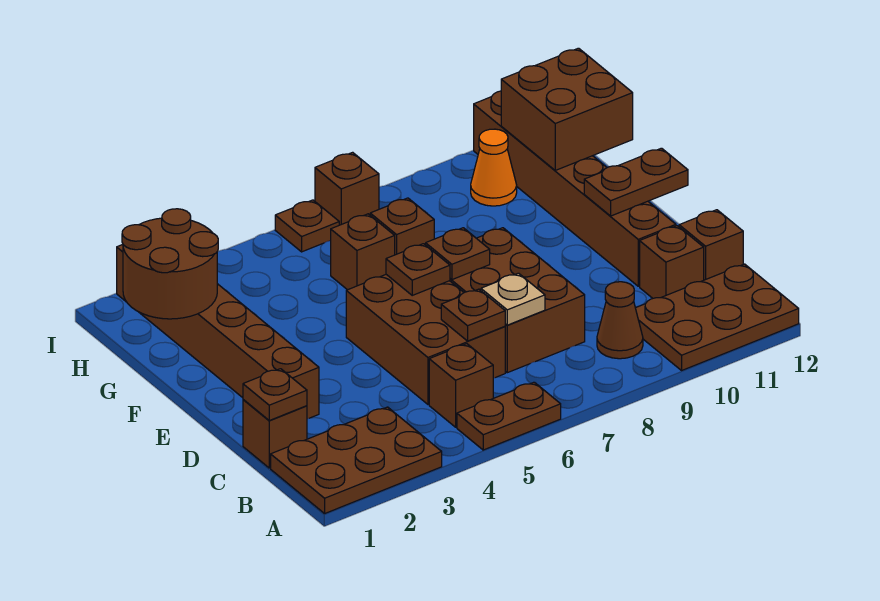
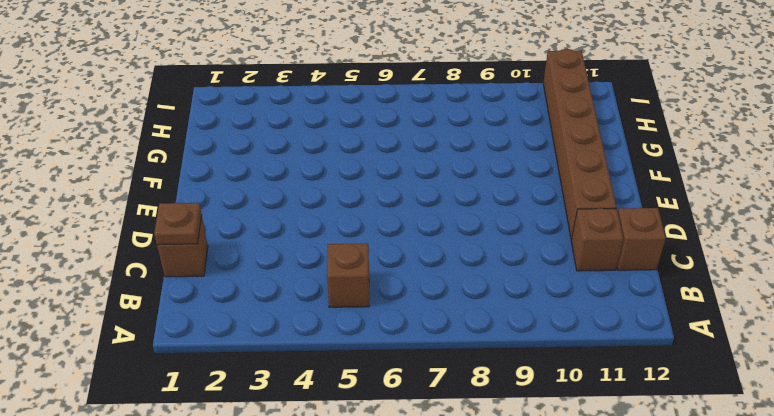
none -> brown plate A1:B3 level 1
none -> brown plate A5:A6 level 1
none -> brown plate A10:B12 level 1

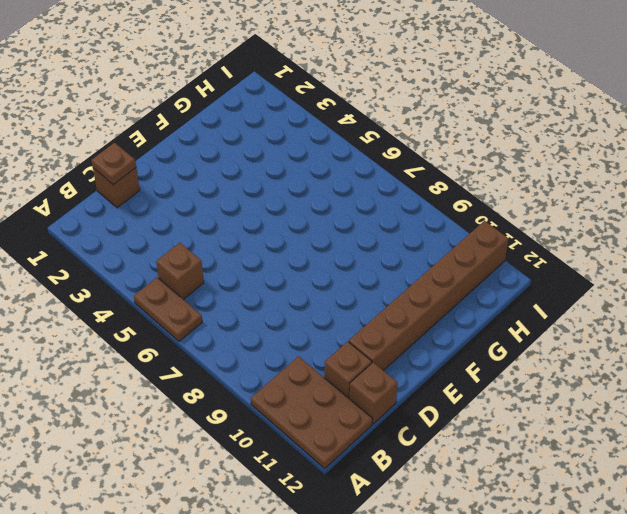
none -> brown plate A1:B3 level 1
none -> brown cone B9 level 1
none -> brown brick C5:E6 level 1

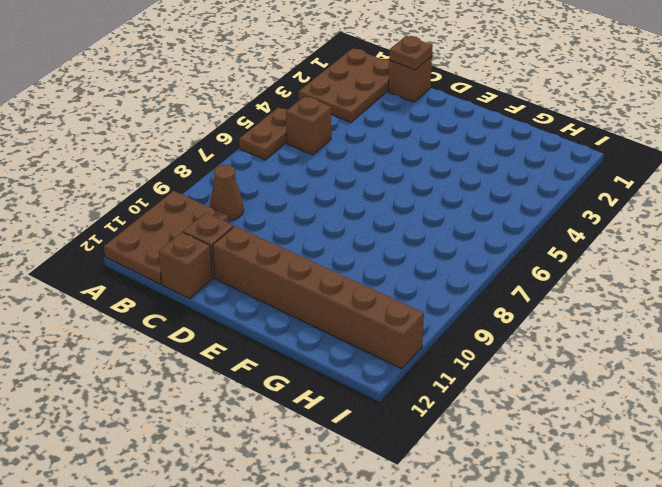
none -> brown brick C5:E6 level 1
none -> brown brick C7:E8 level 1
none -> brown brick D2:I2 level 1

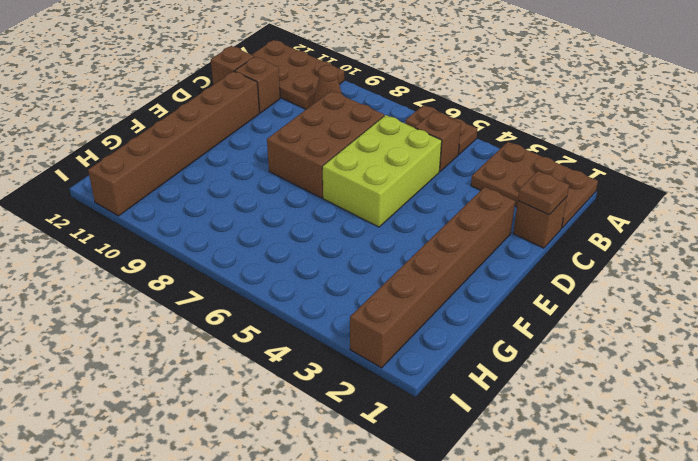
lime brick C5:E6 level 1 -> brown brick C5:E6 level 1
none -> brown brick G6 level 1
none -> brown brick G7 level 1
none -> orange cone H10 level 1

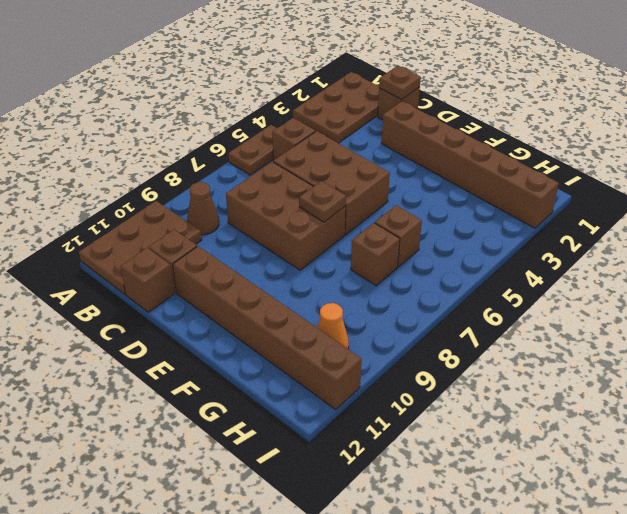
none -> brown plate I6 level 1
none -> brown brick I7 level 1
none -> brown plate C6 level 2

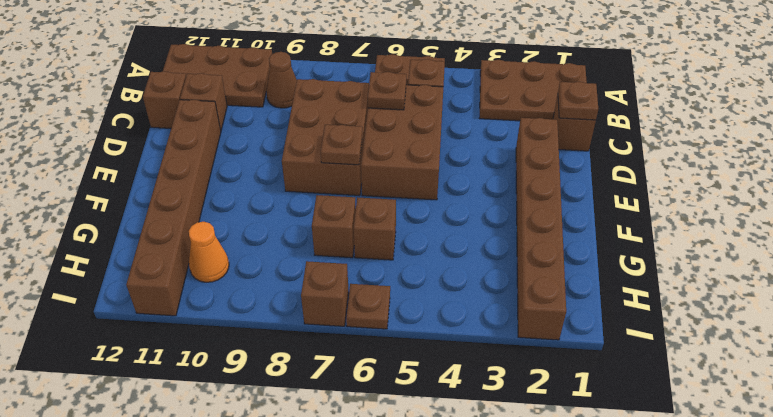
none -> tan plate C7 level 2
none -> brown plate E6 level 2
none -> brown plate E11:E12 level 2

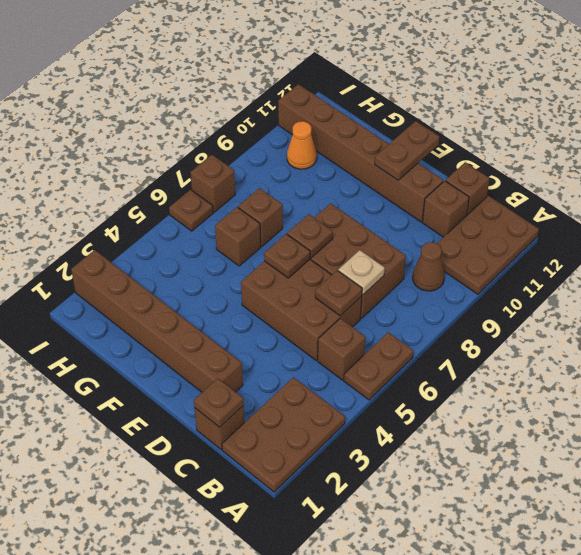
none -> brown round brick G1:H2 level 2
none -> brown brick G11:H12 level 2

